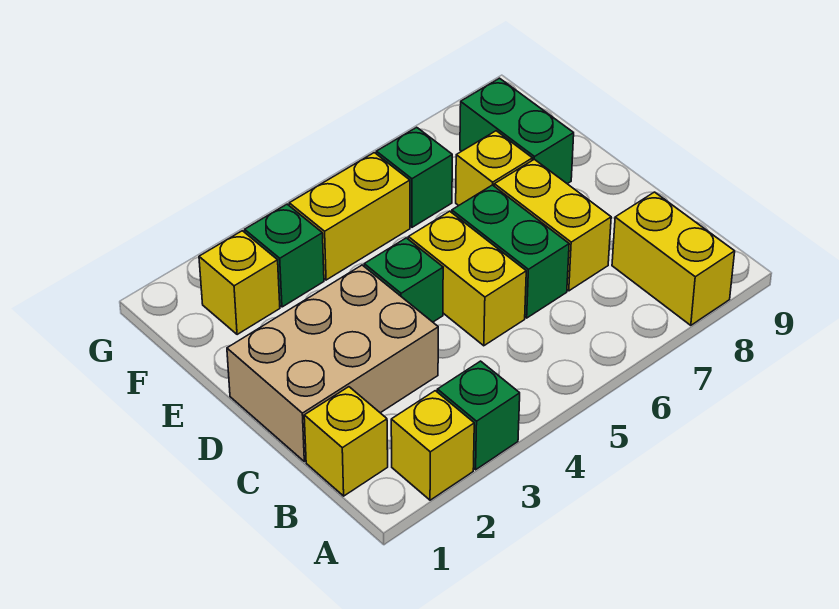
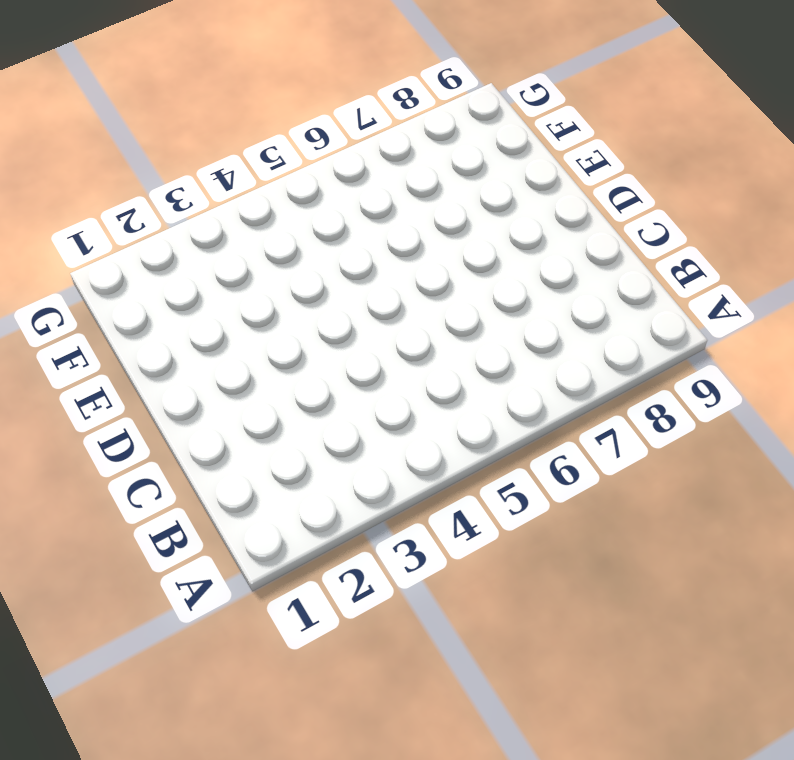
none -> yellow brick A2 level 1
none -> green brick A3 level 1
none -> yellow brick A8:B8 level 1

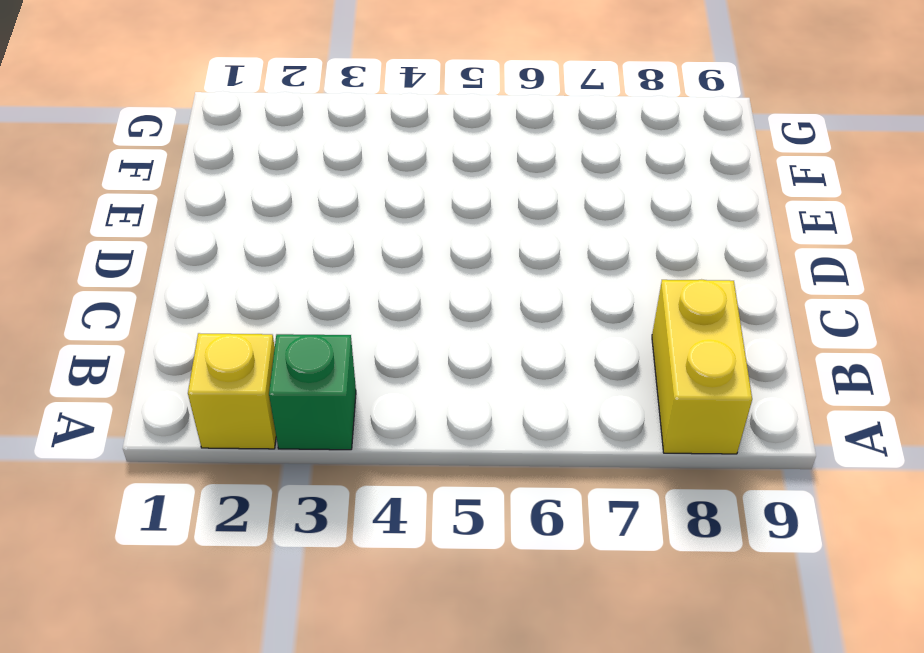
none -> yellow brick B1 level 1
none -> tan brick C1:D3 level 1
none -> yellow brick C5:D5 level 1

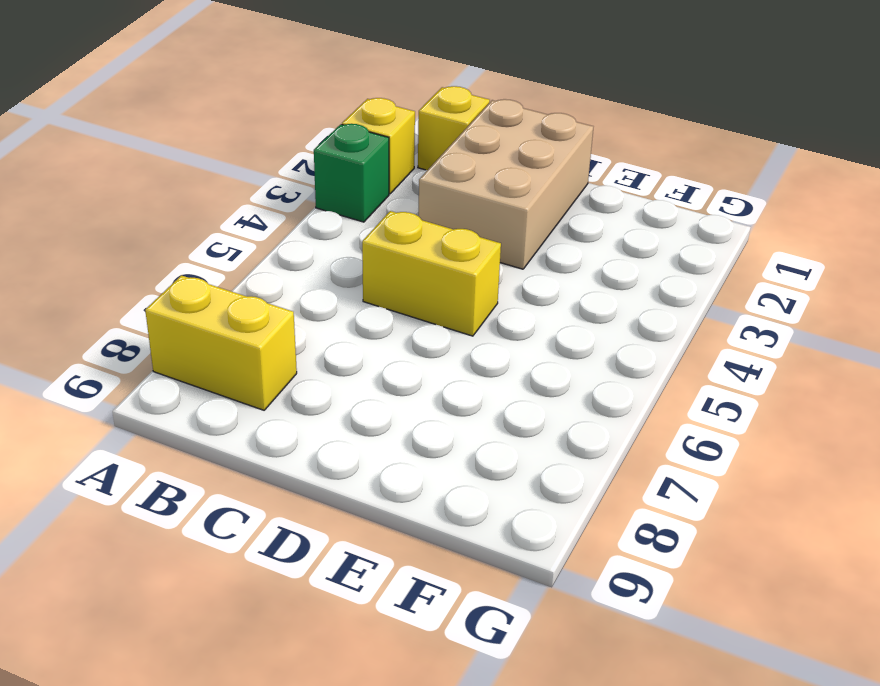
none -> green brick C6:D6 level 1
none -> yellow brick C7:D7 level 1
none -> green brick D4 level 1

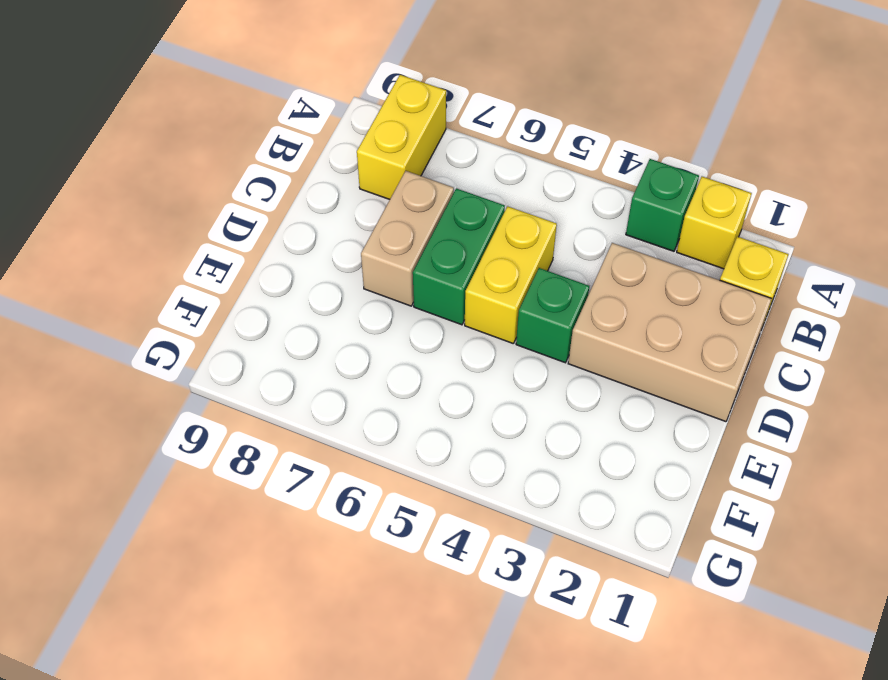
tan brick C7:D7 level 1 -> yellow brick C7:D7 level 1
none -> yellow brick E7 level 1
none -> green brick E8:F8 level 1
none -> yellow brick F2 level 1

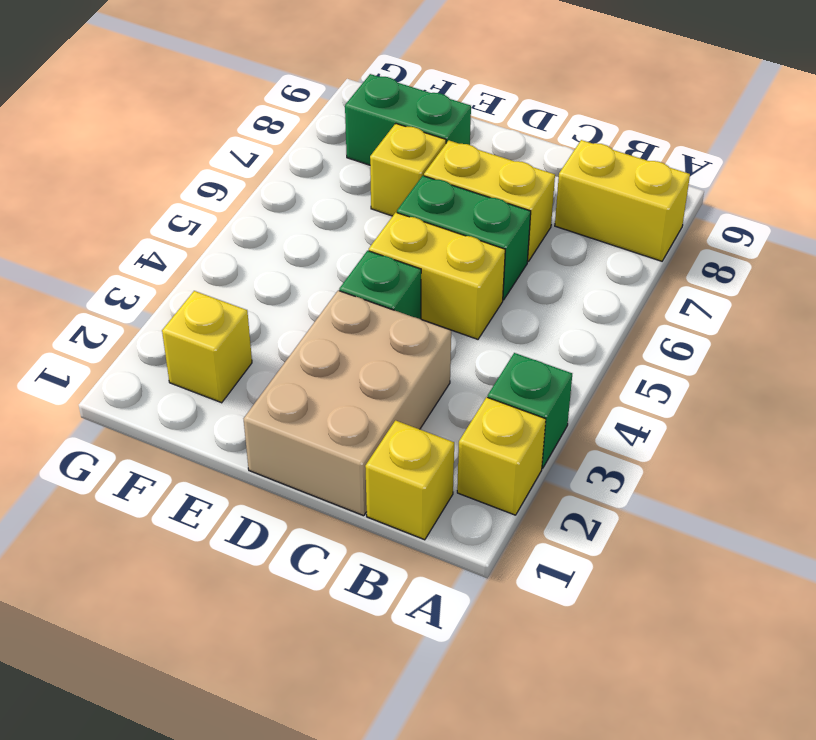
none -> green brick F3 level 1
none -> yellow brick F4:F5 level 1
none -> green brick F6 level 1

